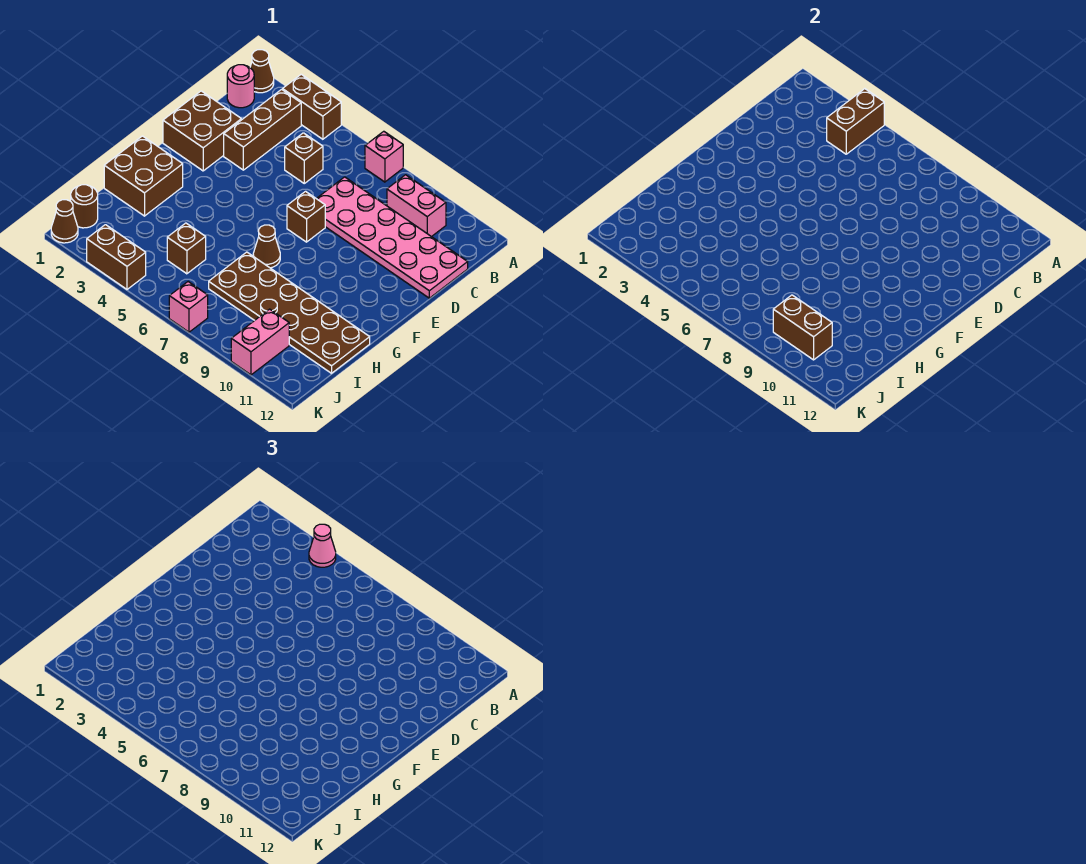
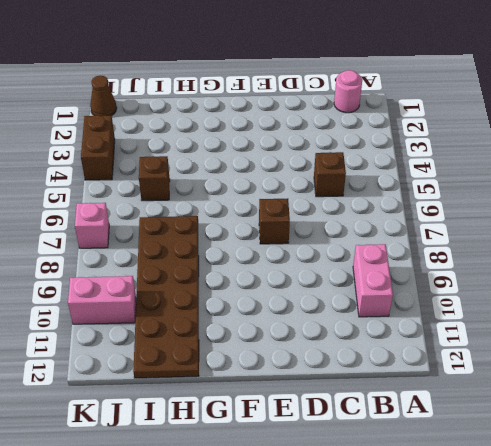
none -> brown cone A1 level 1
none -> brown brick A3:A4 level 1
none -> pink brick A7 level 1

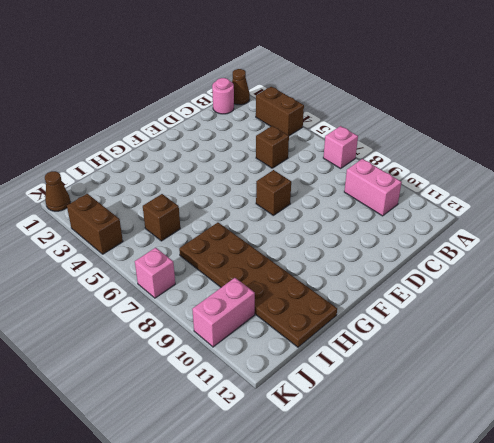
none -> brown brick B3:D3 level 1
none -> pink plate C7:D12 level 1
none -> brown brick D1:E2 level 1

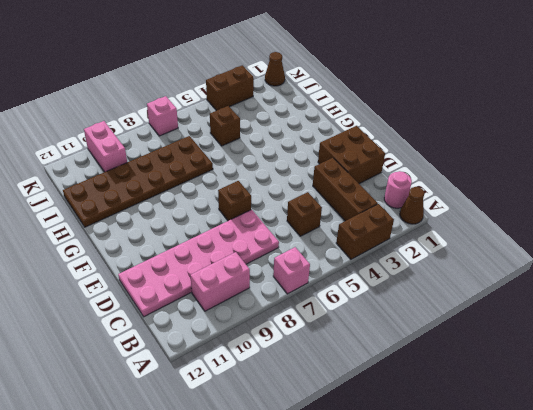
none -> brown brick G1:H2 level 1
none -> brown cone G7 level 1
none -> brown round brick J1 level 1

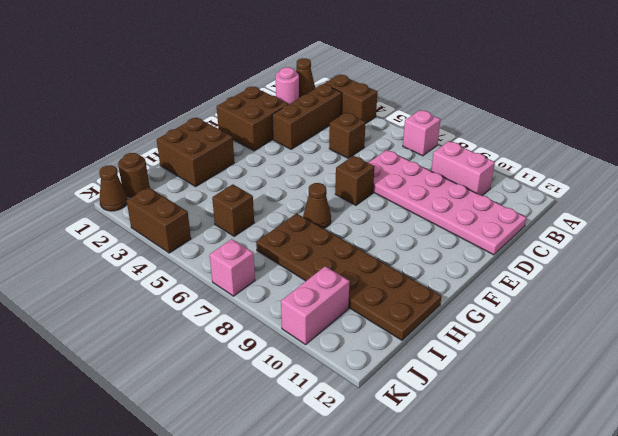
none -> brown brick A4:B4 level 2
none -> brown brick J9:J10 level 2
none -> pink cone A4 level 3

